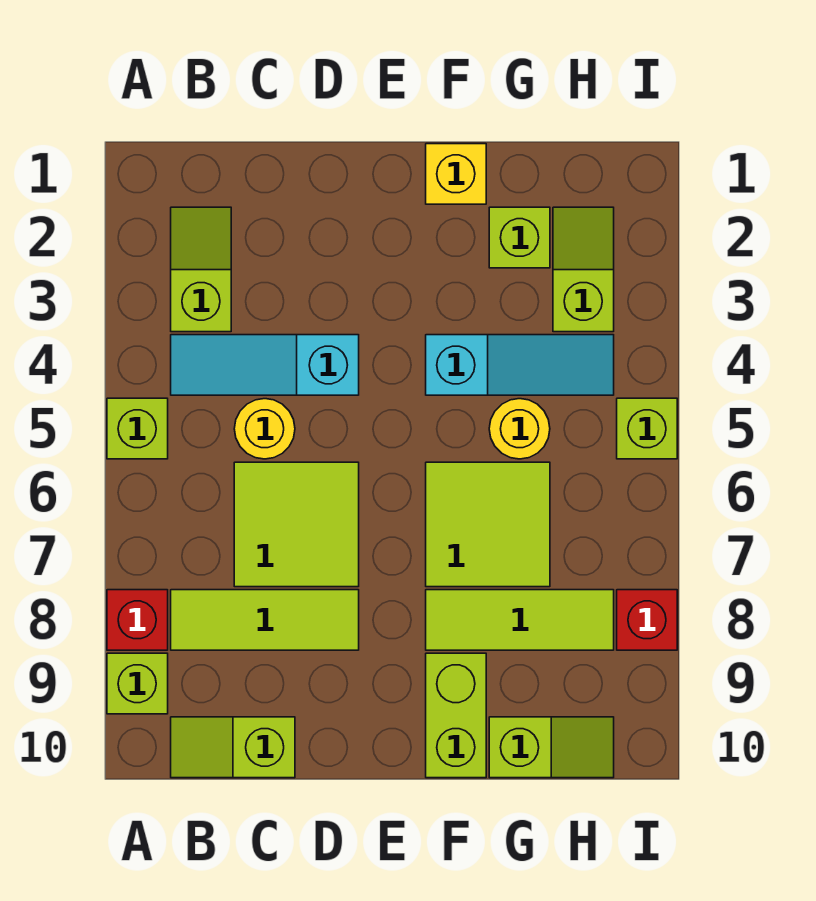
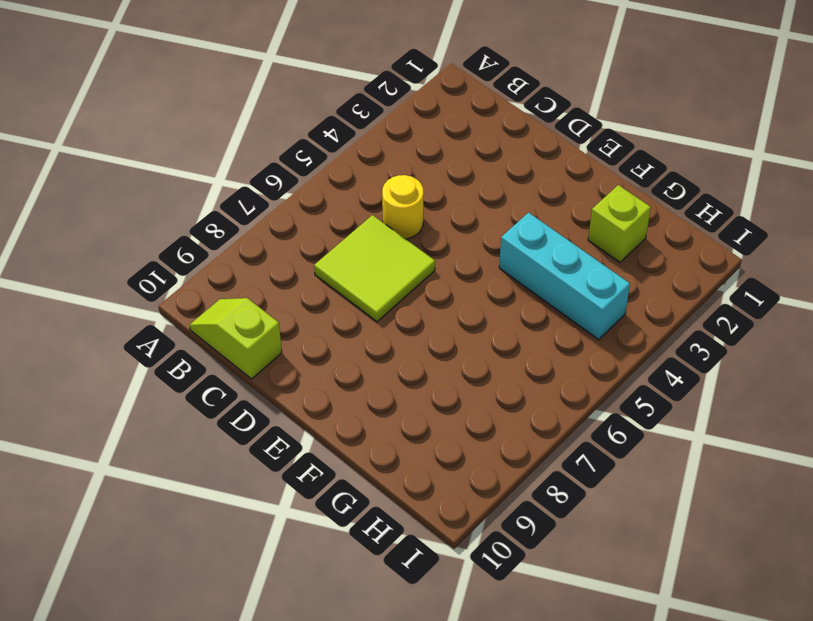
cyan brick F4:H4 level 1 -> cyan slope F4:H4 level 1 top F
none -> lime brick A5 level 1
none -> red brick A8 level 1
none -> lime brick A9 level 1

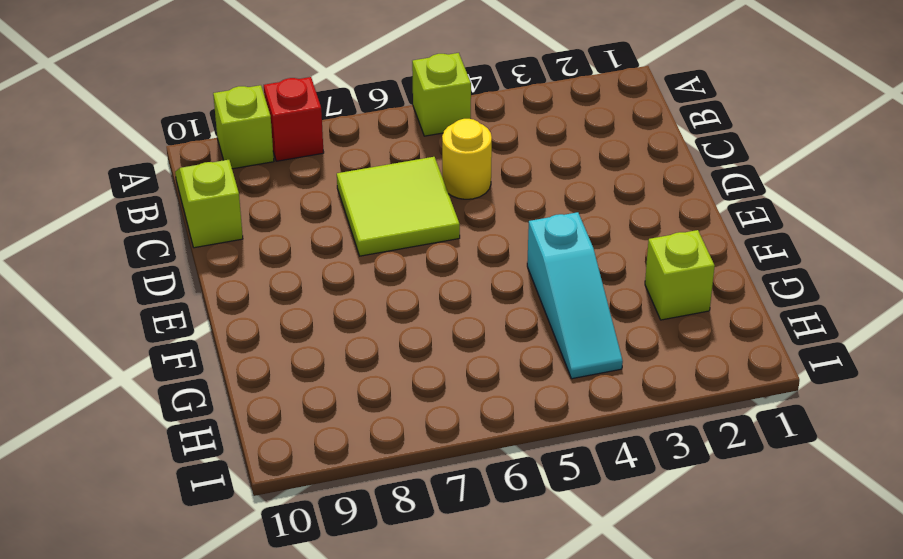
none -> lime slope B2:B3 level 1 top 3
none -> cyan slope B4:D4 level 1 top D
none -> lime tile B8:D8 level 1

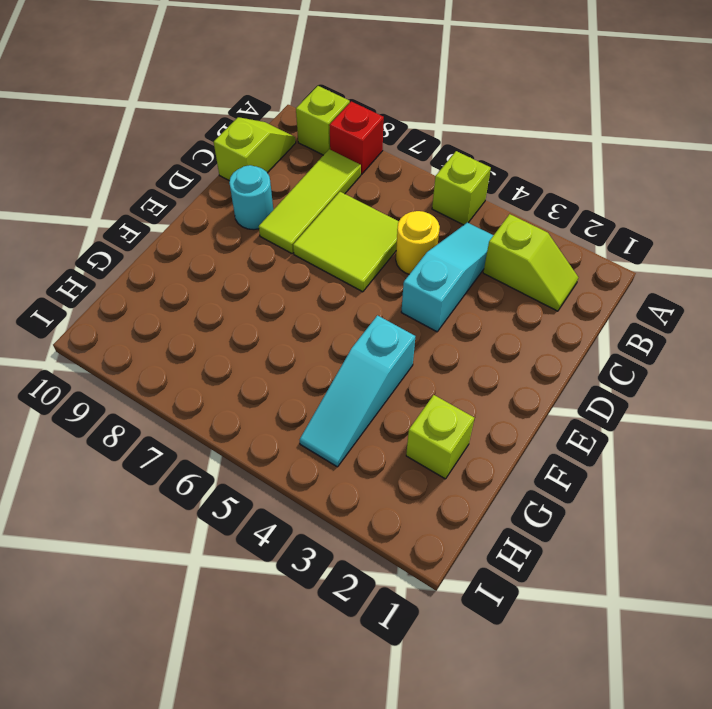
cyan round brick D9 level 1 -> none
none -> yellow brick F1 level 1
none -> lime tile F6:G7 level 1
none -> lime tile F8:H8 level 1

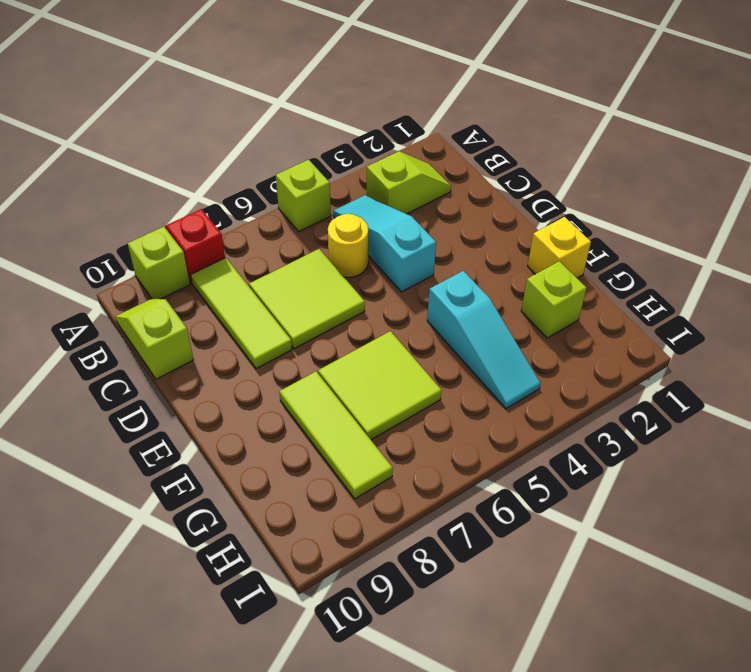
none -> lime brick F9:F10 level 1
none -> yellow round brick G5 level 1
none -> lime slope G10:H10 level 1 top G

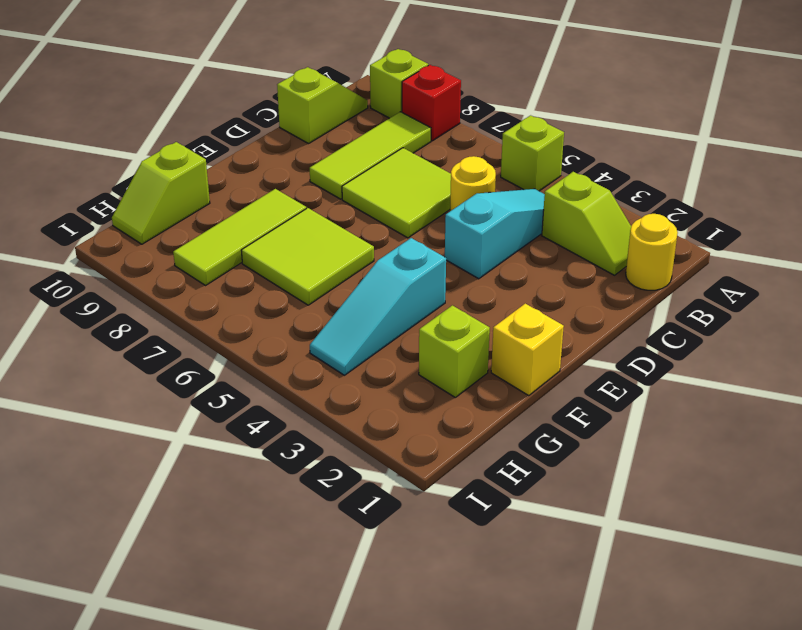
yellow round brick B1 level 1 -> yellow round brick G5 level 1
none -> lime brick F9:F10 level 1
none -> lime slope H2:H3 level 1 top 3
none -> lime brick I5 level 1

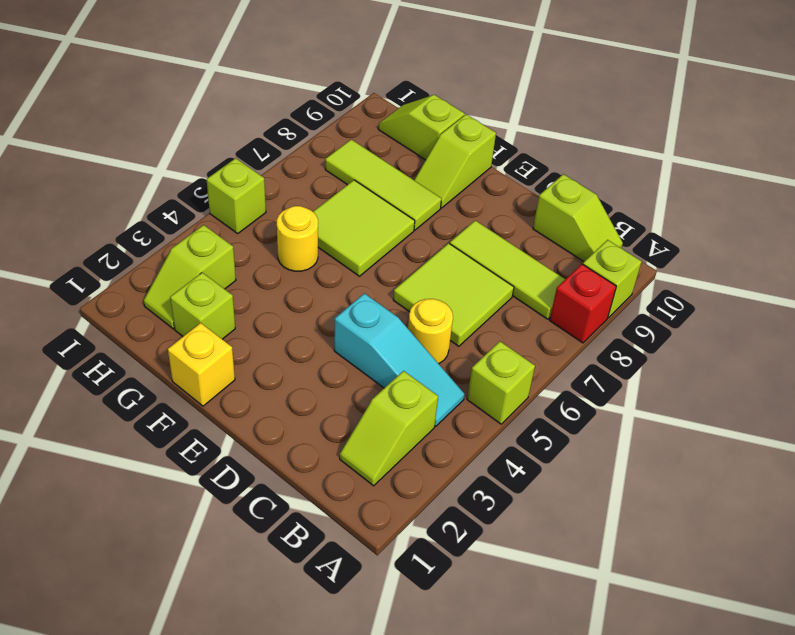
lime slope F9:F10 level 1 top 10 -> lime brick F9:F10 level 1
none -> cyan slope F4:H4 level 1 top F
none -> red brick I8 level 1

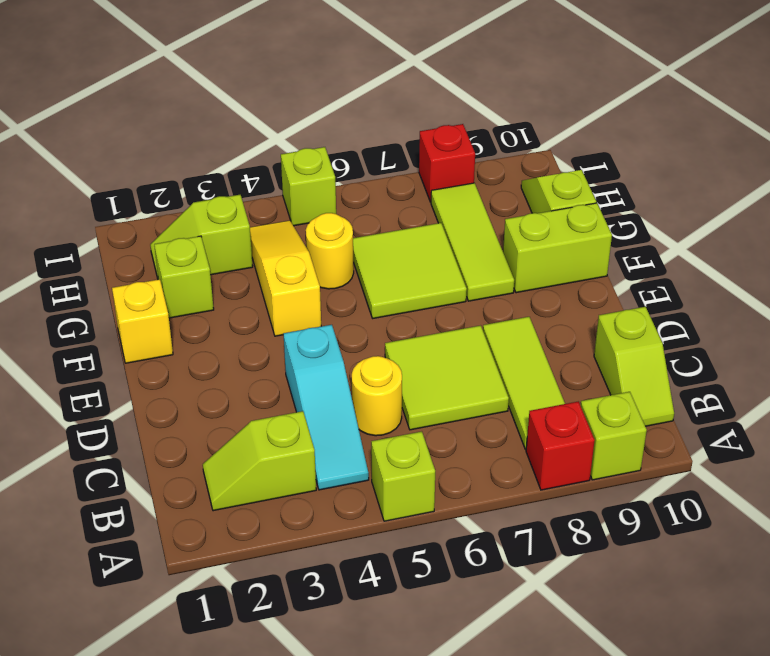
yellow slope F4:H4 level 1 top F -> cyan slope F4:H4 level 1 top F

